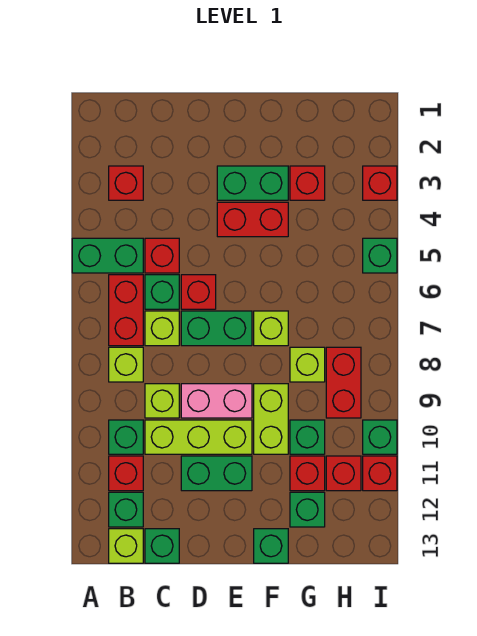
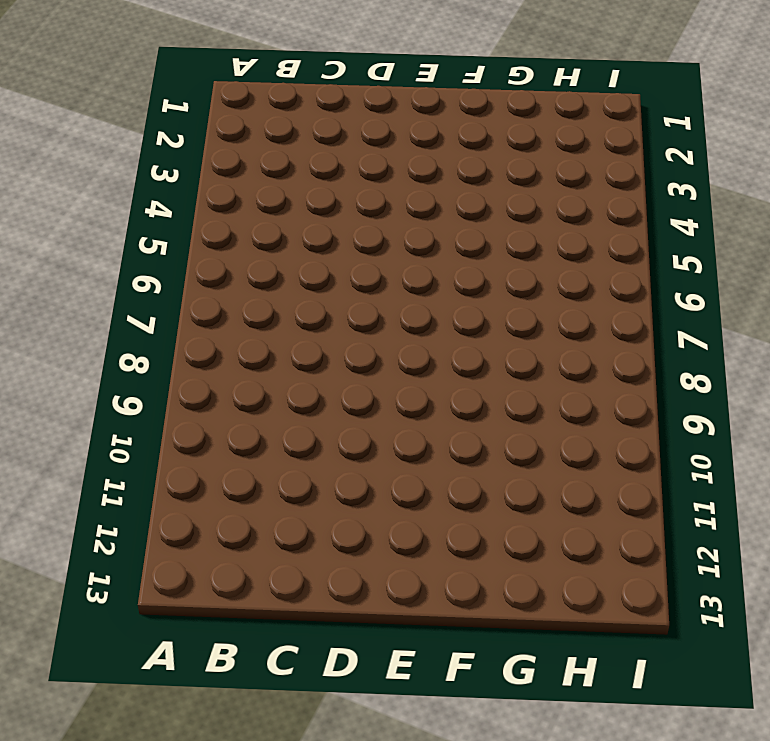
none -> green brick A5:B5 level 1
none -> red brick B3 level 1
none -> red brick B6:B7 level 1
none -> lime brick B8 level 1

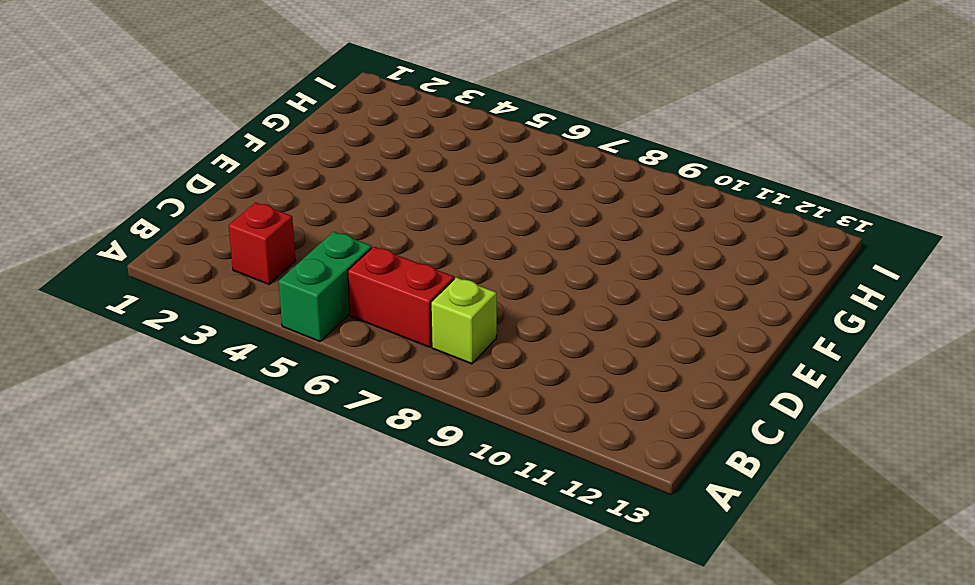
none -> green brick B10 level 1
none -> red brick B11 level 1
none -> green brick B12 level 1
none -> lime brick B13 level 1

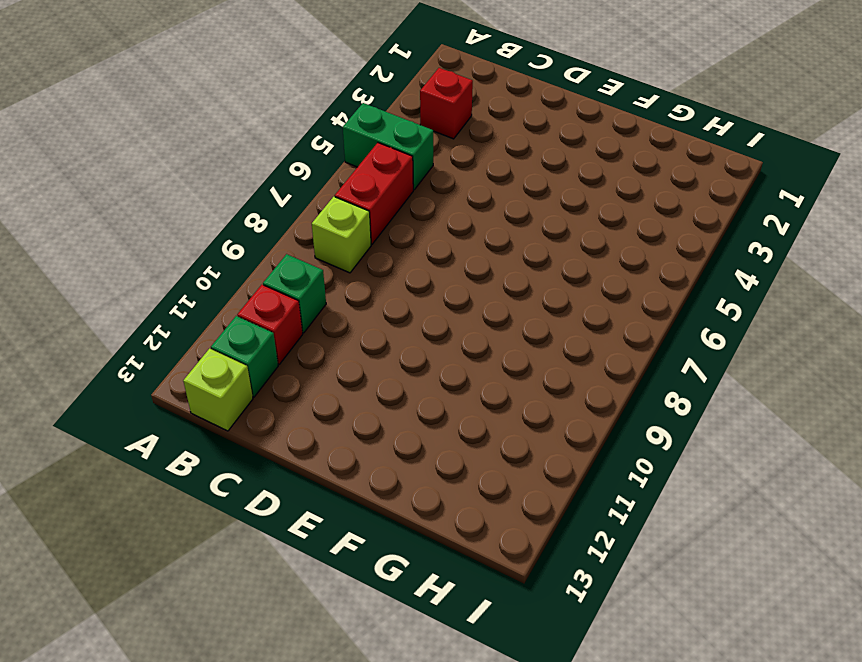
none -> red brick C5 level 1
none -> green brick C6 level 1
none -> lime brick C7 level 1
none -> lime brick C9 level 1

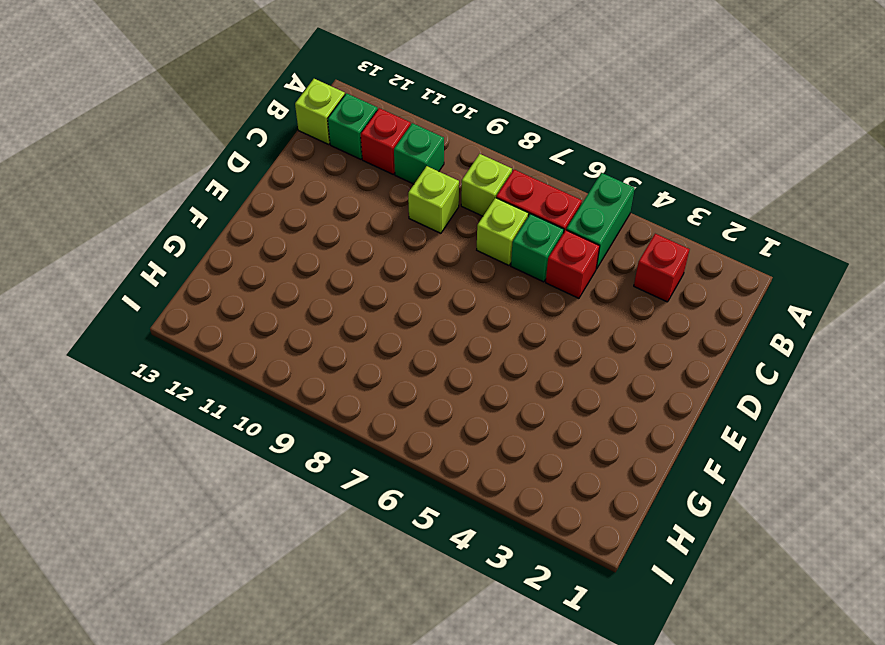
none -> lime brick C10:E10 level 1
none -> green brick C13 level 1
none -> red brick D6 level 1
none -> green brick D7:E7 level 1

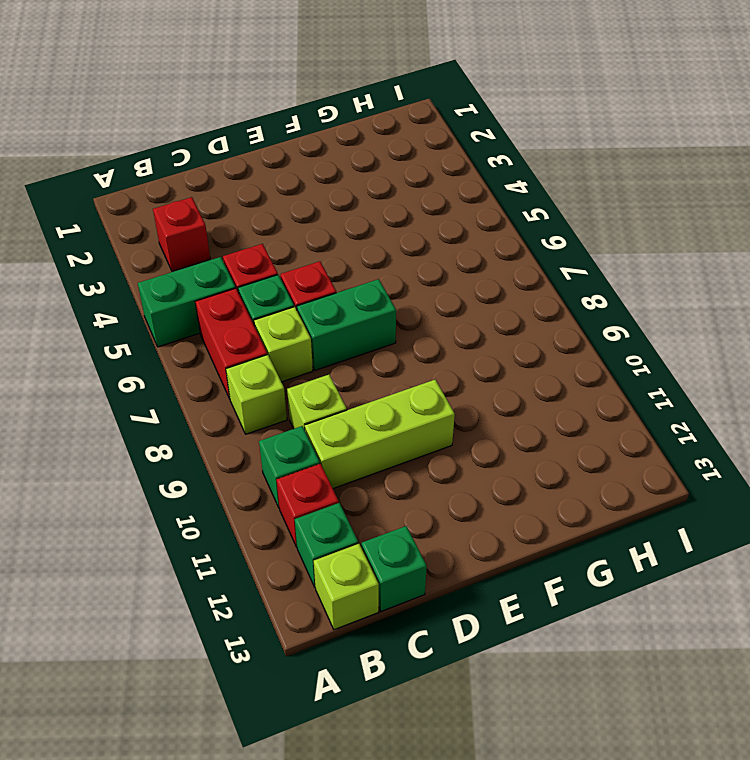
none -> pink brick D9:E9 level 1
none -> green brick D11:E11 level 1
none -> green brick E3:F3 level 1
none -> red brick E4:F4 level 1

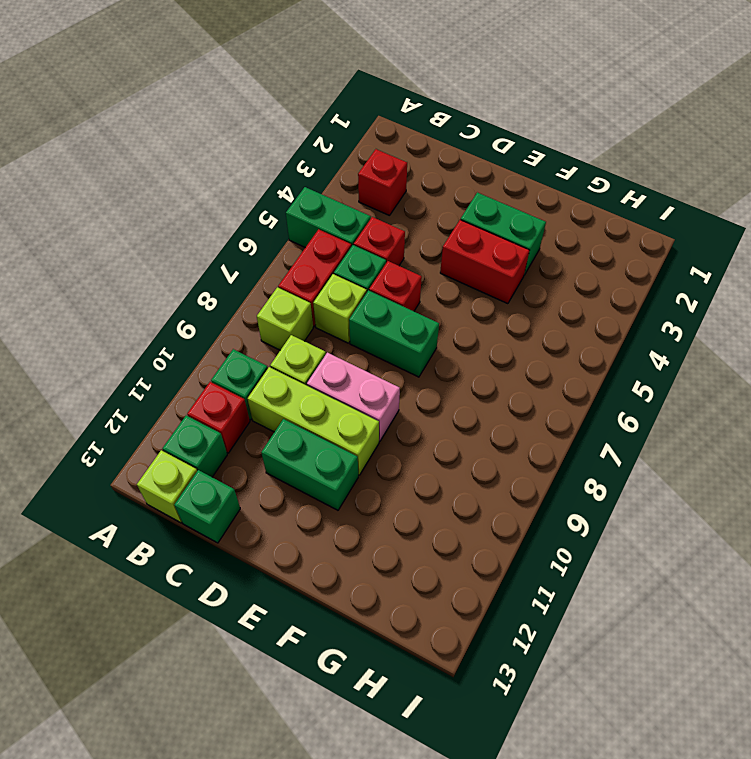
none -> lime brick F7 level 1
none -> lime brick F9:F10 level 1
none -> green brick F13 level 1
none -> red brick G3 level 1

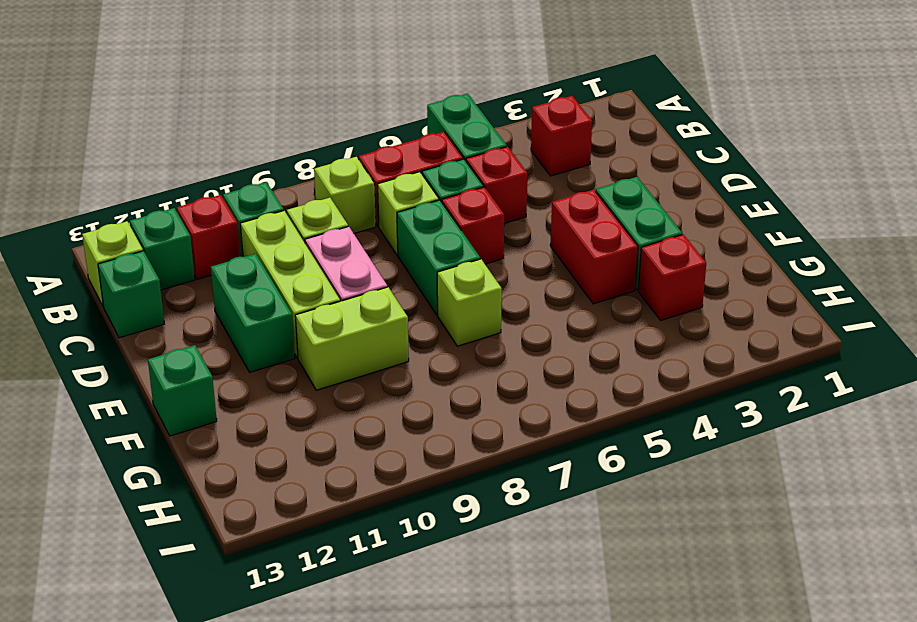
none -> lime brick G8 level 1
none -> green brick G10 level 1
none -> red brick G11 level 1
none -> green brick G12 level 1

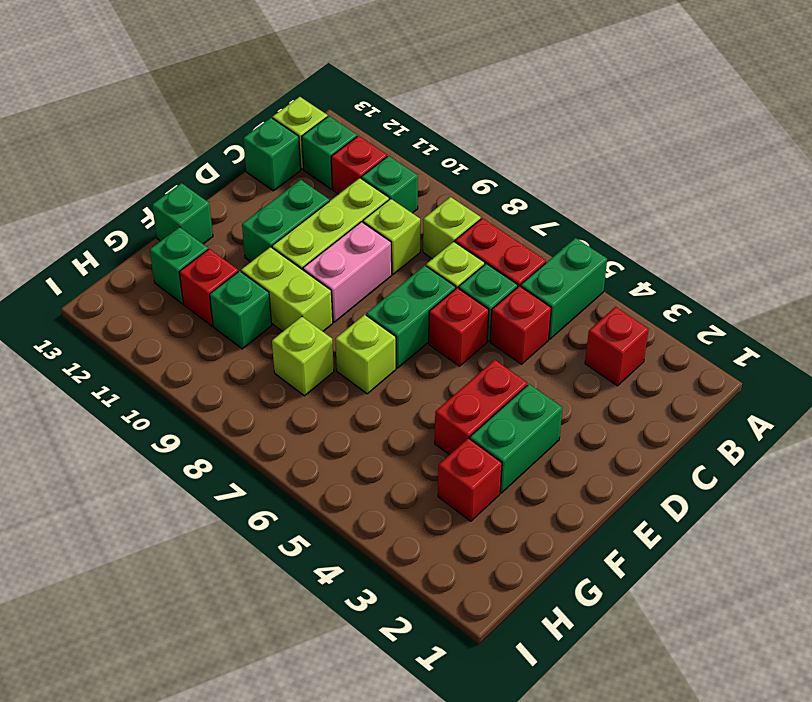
none -> red brick H8:H9 level 1
none -> red brick H11 level 1
none -> red brick I3 level 1
none -> green brick I5 level 1

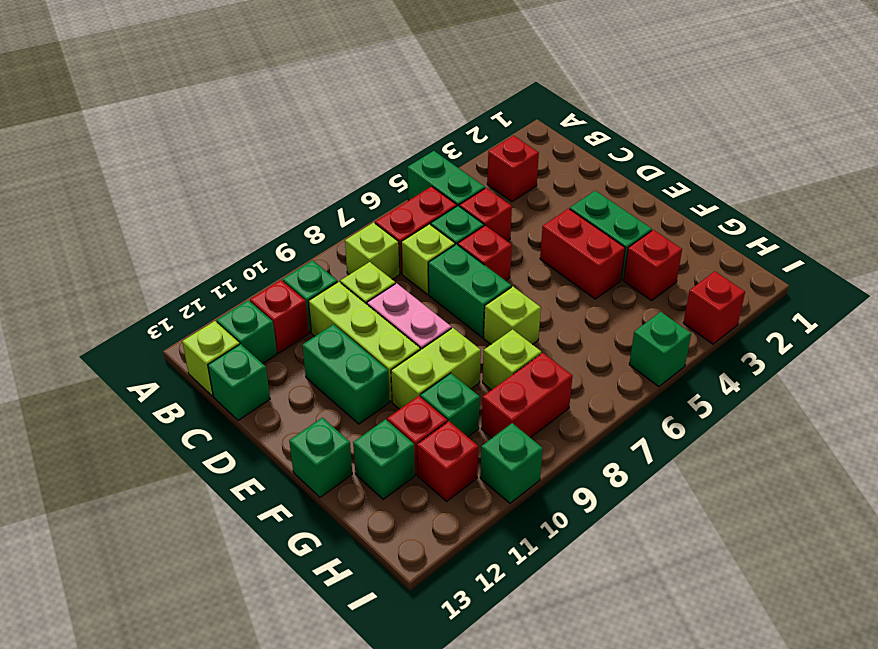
none -> red brick I11 level 1

